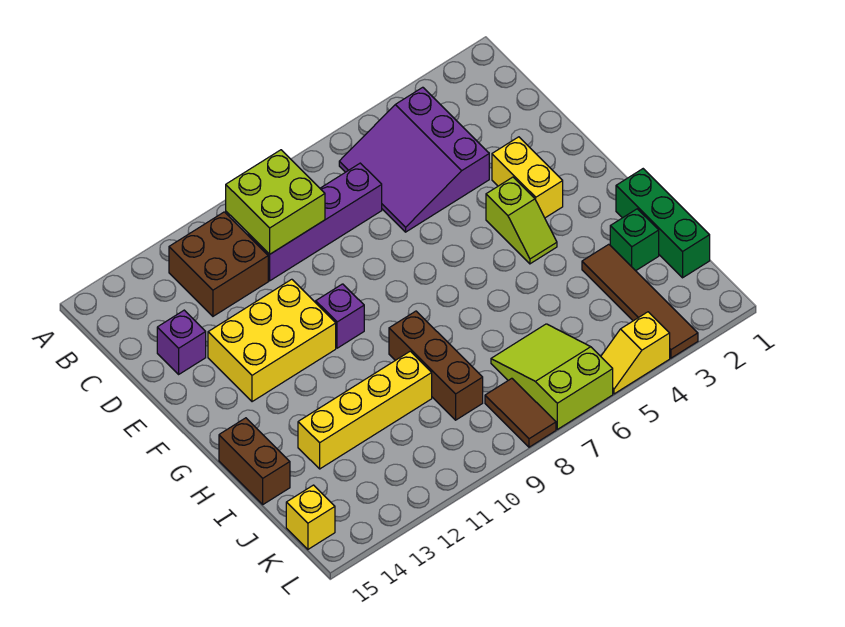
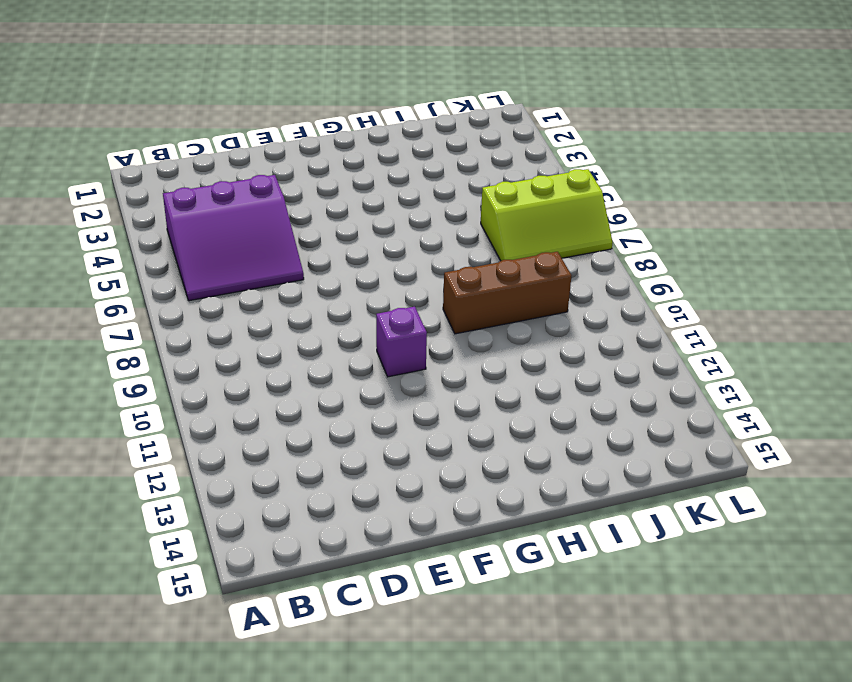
lime slope J6:L7 level 1 top 6 -> lime slope J6:L7 level 1 top L
none -> brown brick B11:C12 level 1
none -> purple brick C7:C10 level 1
none -> purple brick D14 level 1

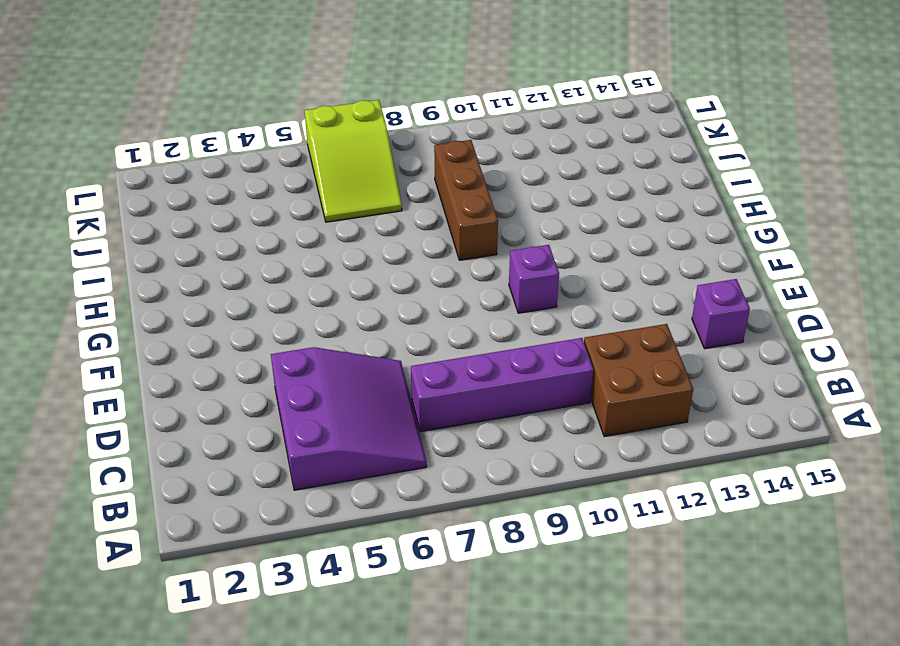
none -> yellow brick E3:F3 level 1
none -> yellow brick E11:F13 level 1
none -> lime slope F4:G4 level 1 top F

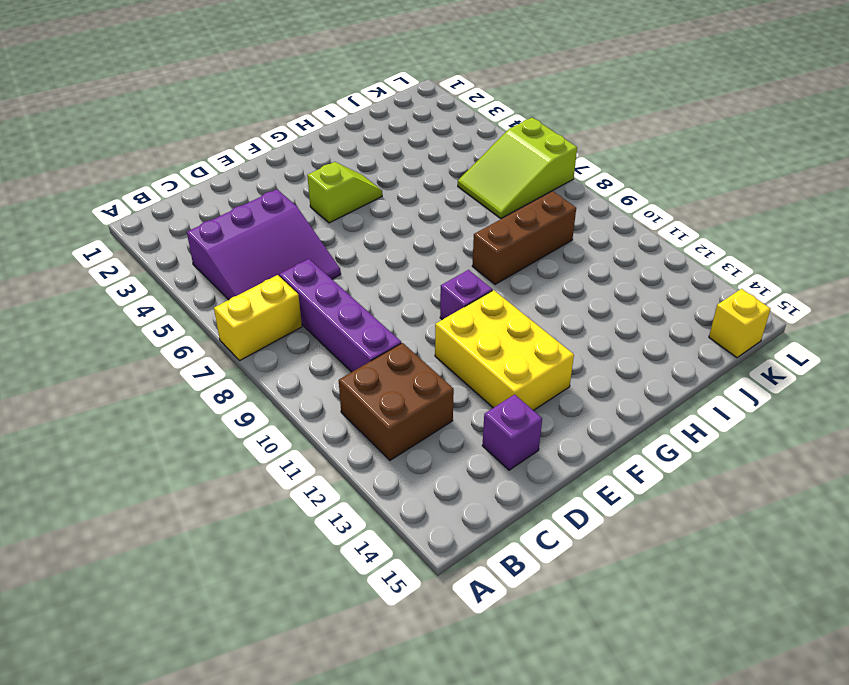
yellow brick A7:B7 level 1 -> yellow brick E3:F3 level 1
none -> green brick H1:J1 level 1
none -> brown brick H15:I15 level 1
none -> green brick I2 level 1

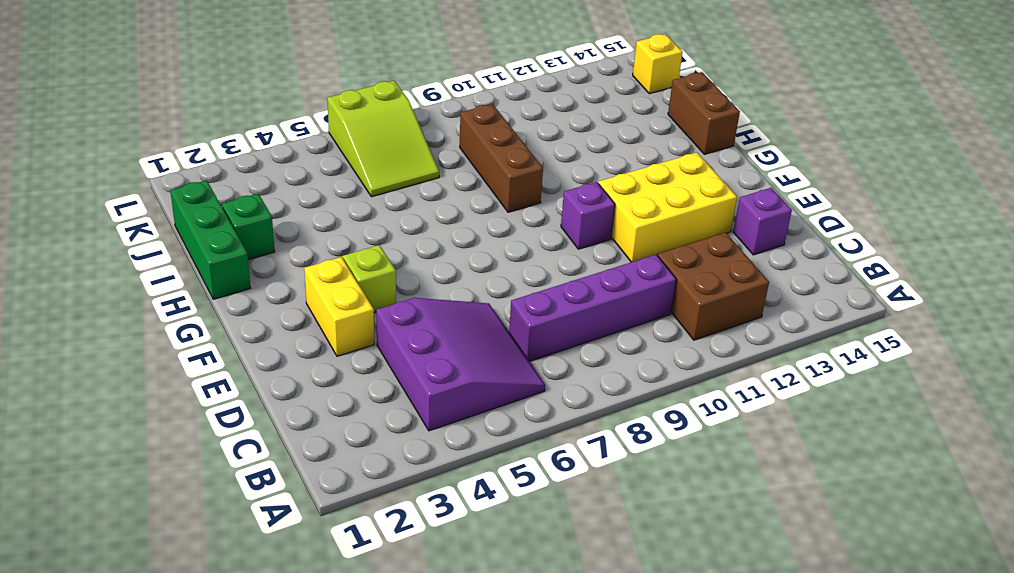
none -> brown tile I3:L3 level 1
none -> yellow brick I10:I13 level 1
none -> brown tile K8:L8 level 1

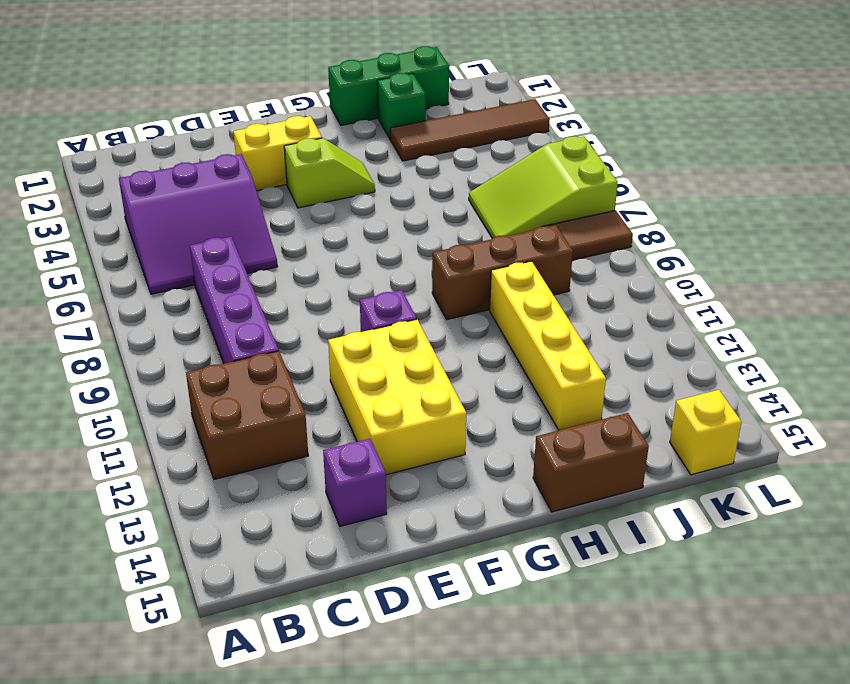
none -> yellow slope L4:L5 level 1 top 4
none -> lime brick B9:C10 level 2

